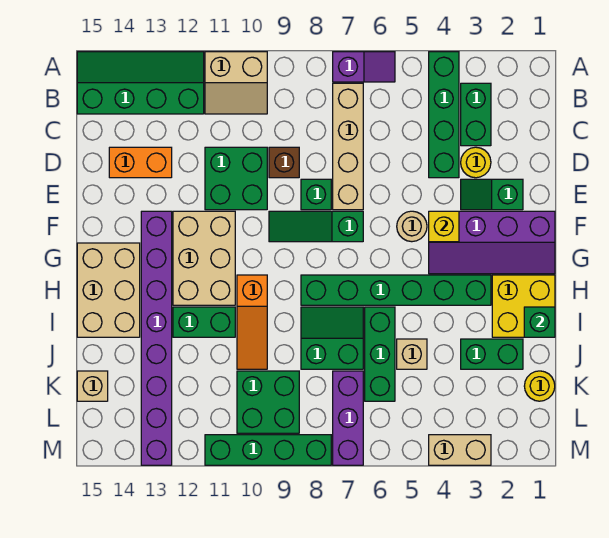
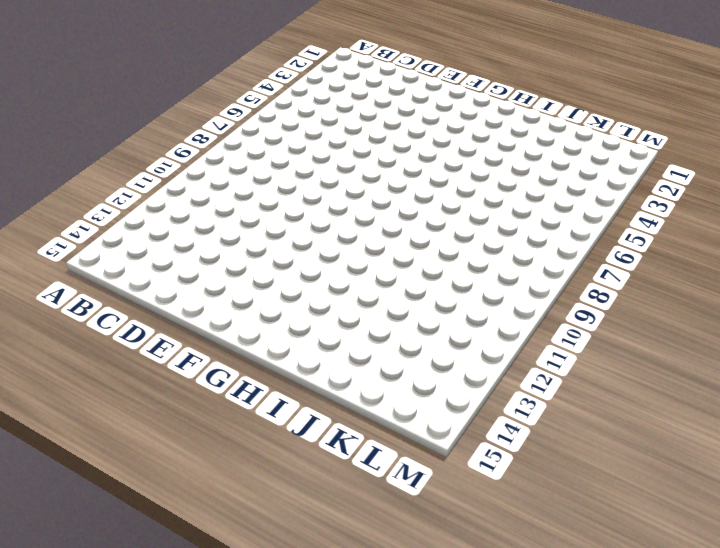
none -> green brick A4:D4 level 1
none -> purple slope A6:A7 level 1 top 7
none -> tan slope A10:B11 level 1 top A
none -> green slope A12:B15 level 1 top B

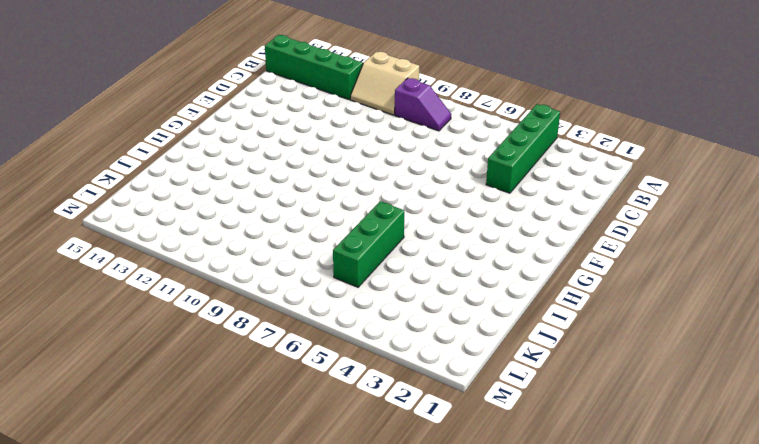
purple slope B8:B9 level 1 top 9 -> purple slope A6:A7 level 1 top 7
none -> green brick B3:C3 level 1
none -> tan brick B7:E7 level 1
none -> yellow round brick D3 level 1
none -> brown brick D9 level 1

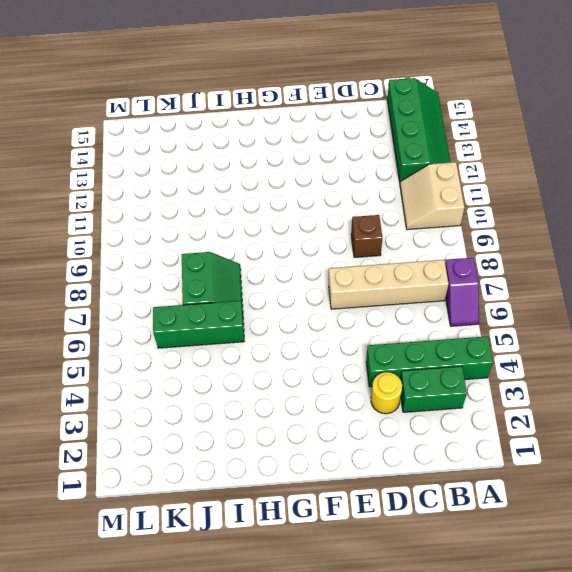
none -> green brick D10:E11 level 1
none -> orange brick D13:D14 level 1
none -> green slope E2:E3 level 1 top 2
none -> green brick E8 level 1

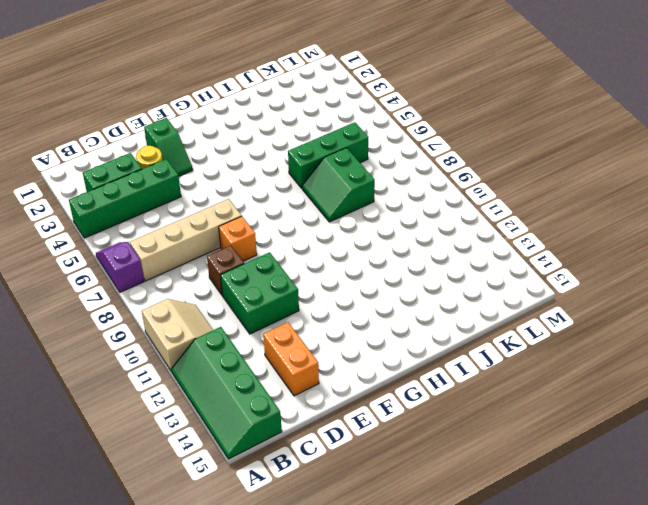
orange brick E8 level 1 -> green brick E8 level 1
none -> purple slope F1:G4 level 1 top F
none -> tan round brick F5 level 1
none -> green slope F7:F9 level 1 top 7
none -> tan brick F11:H12 level 1

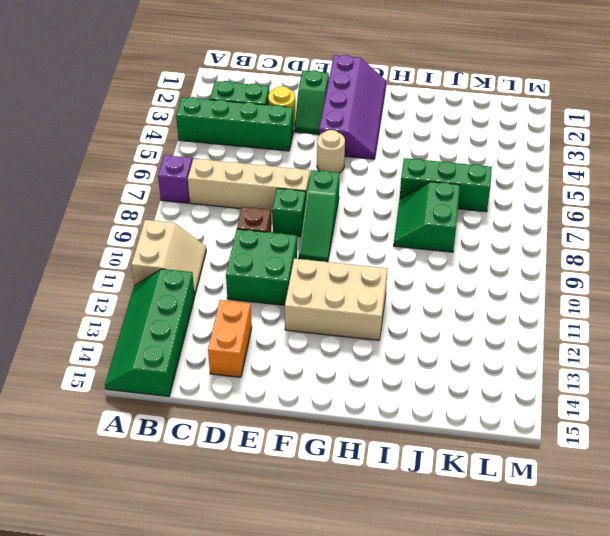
none -> purple brick F13:M13 level 1
none -> tan brick G14:I15 level 1
none -> yellow brick H1:I2 level 1
none -> green brick H3:H8 level 1

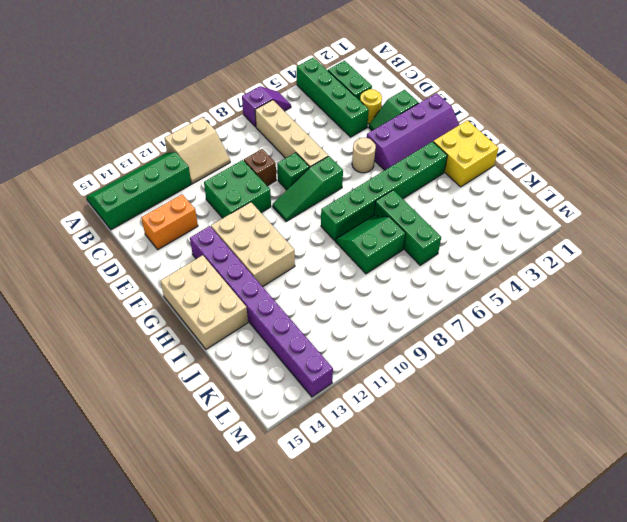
none -> orange slope H10:J10 level 1 top H
none -> green brick I11:I12 level 1
none -> green brick J2:J3 level 1
none -> tan brick J5 level 1

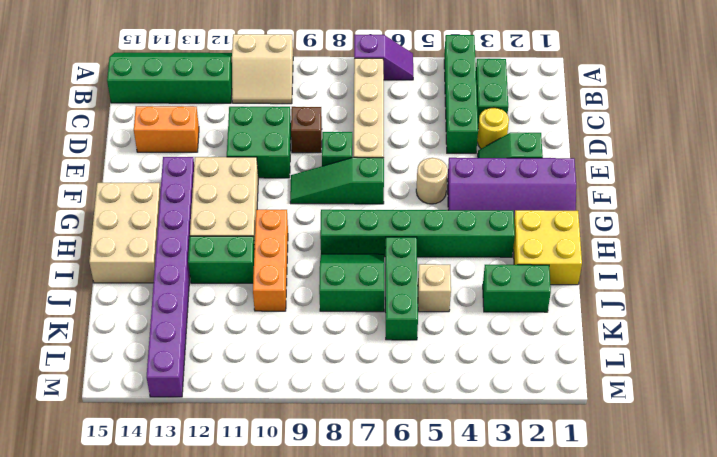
orange brick H10:J10 level 1 -> orange slope H10:J10 level 1 top H
none -> yellow round brick K1 level 1
none -> purple brick K7:M7 level 1
none -> green brick K9:L10 level 1
none -> tan brick K15 level 1

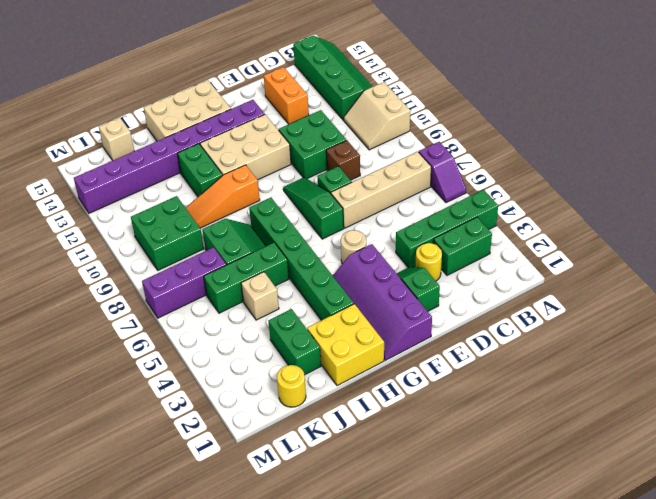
none -> tan brick M3:M4 level 1
none -> green brick M8:M11 level 1
none -> yellow brick F4 level 2
none -> green brick I1 level 2

